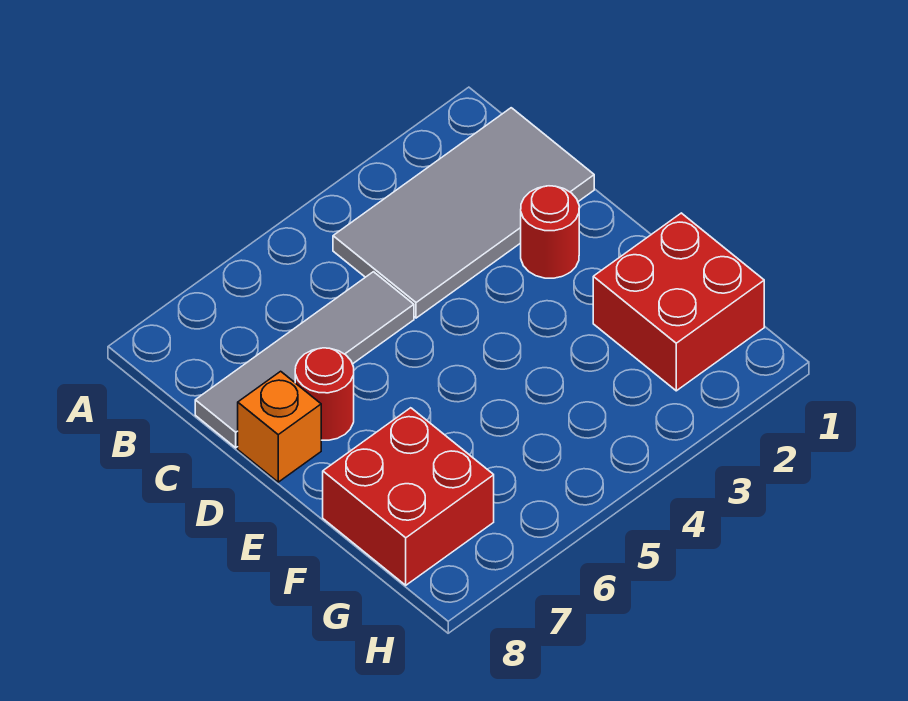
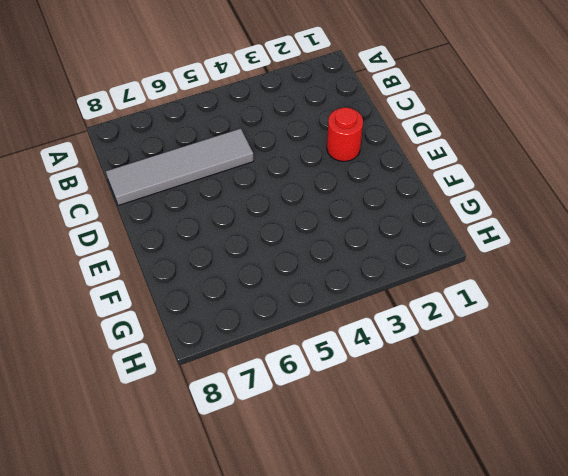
none -> grey tile B1:C4 level 1
none -> red round brick D7 level 1

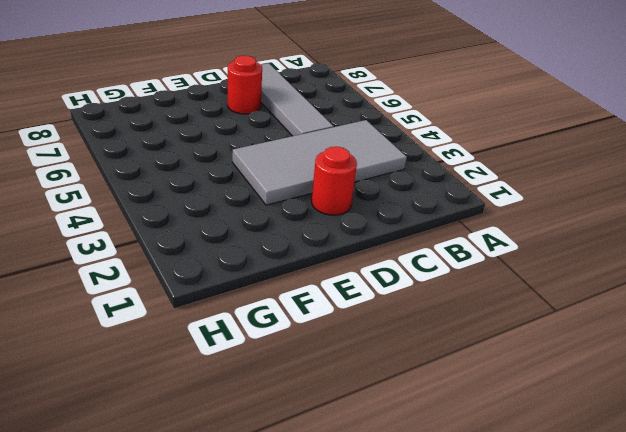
grey tile B3:E4 level 1 -> grey tile B1:C4 level 1
none -> orange brick D8 level 1
none -> red brick F1:G2 level 1

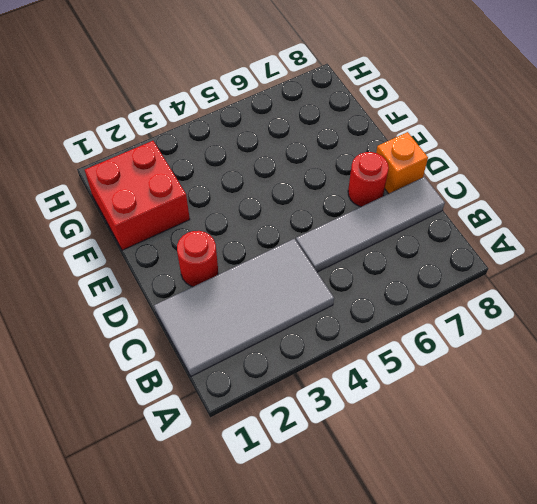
none -> red brick F7:G8 level 1

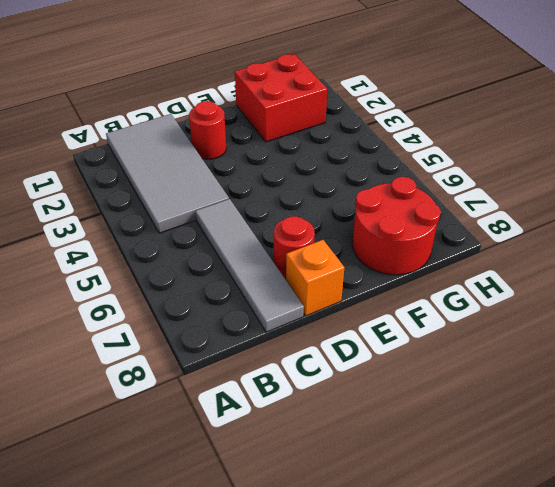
red round brick F7:G8 level 1 -> red brick F7:G8 level 1

